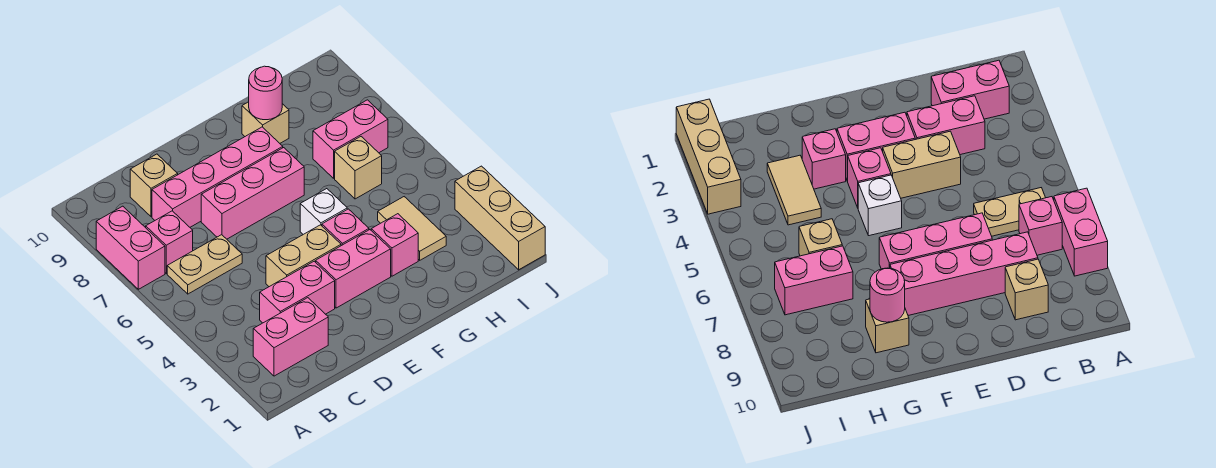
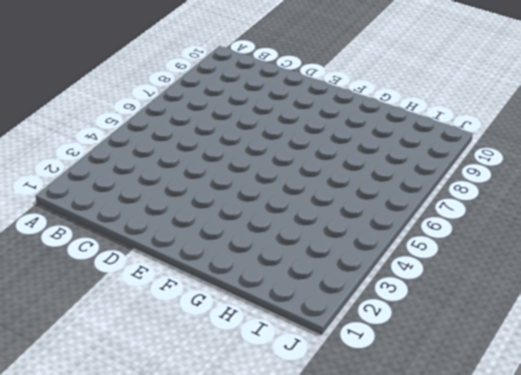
none -> pink brick A7:A8 level 1
none -> pink brick B2:C2 level 1
none -> tan plate B6:C6 level 1

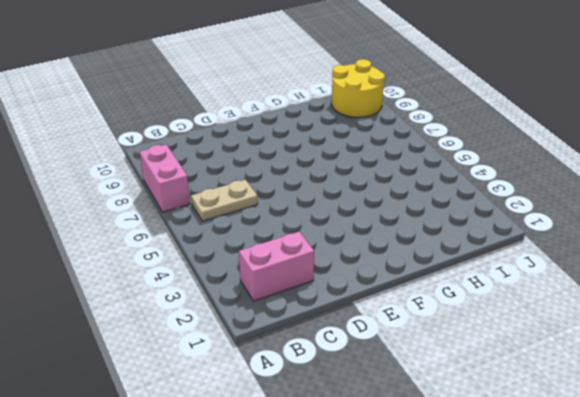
yellow round brick I9:J10 level 1 -> none
none -> pink brick B7 level 1
none -> pink brick C3:D3 level 1
none -> pink brick C8:F8 level 1

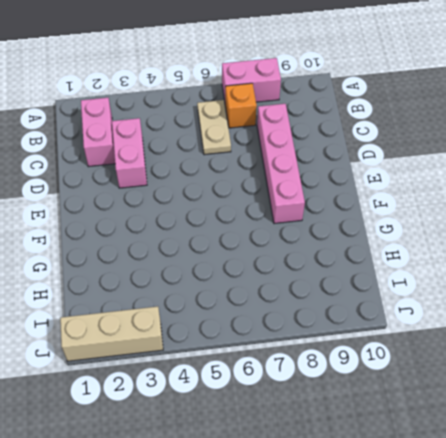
orange brick B7 level 1 -> pink brick B7 level 1
none -> tan brick C9 level 1
none -> tan brick D4:E4 level 1
none -> pink brick D7:F7 level 1

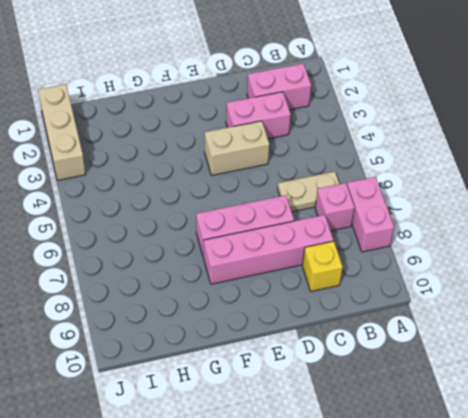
yellow brick C9 level 1 -> tan brick C9 level 1
none -> pink brick E3:F3 level 1
none -> pink brick F4 level 1
none -> white brick F5 level 1

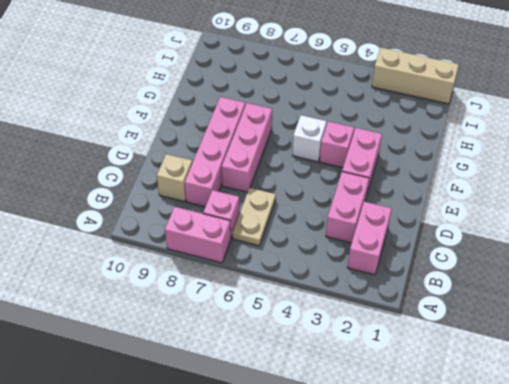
none -> tan brick D4:E4 level 1
none -> pink brick G3 level 1
none -> tan brick G9 level 1

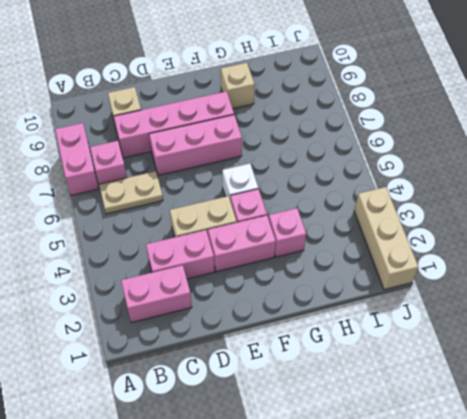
none -> tan tile H3:H4 level 1
none -> tan brick H6 level 1
none -> pink brick H7:I7 level 1

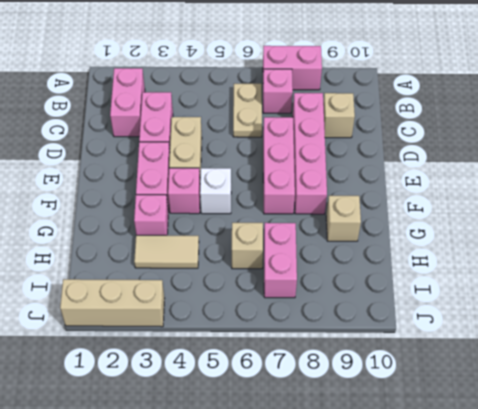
none -> pink round brick G9 level 2

